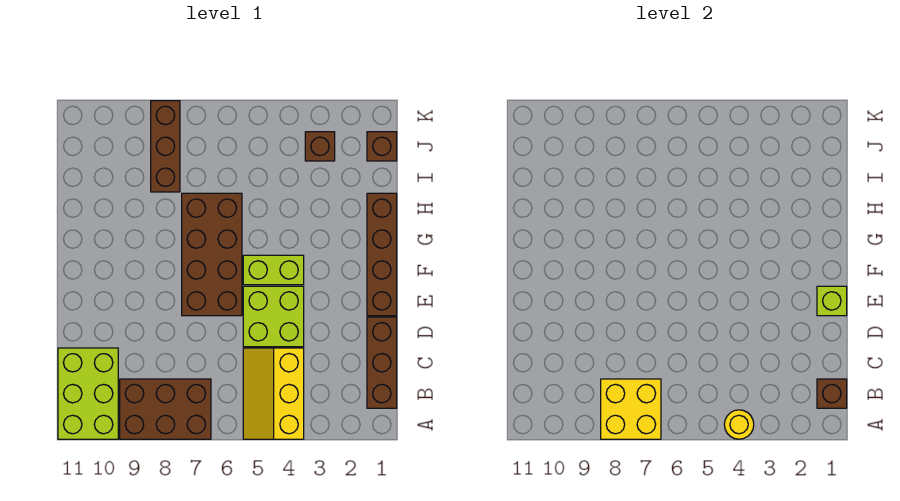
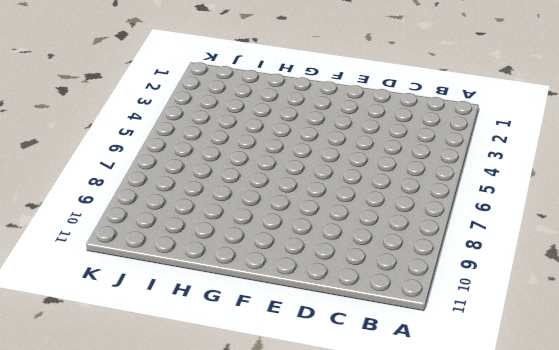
none -> yellow slope A4:C5 level 1 top 4
none -> brown brick A7:B9 level 1
none -> lime brick A10:C11 level 1

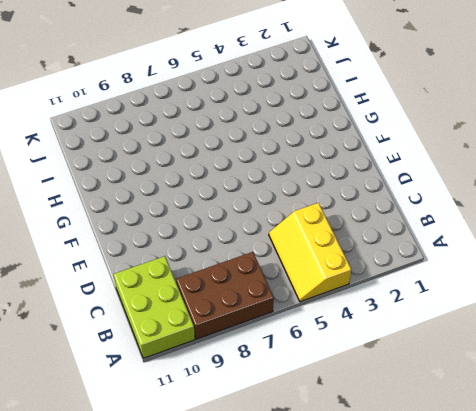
none -> brown brick B1:D1 level 1
none -> lime brick D4:E5 level 1
none -> brown brick E1:H1 level 1

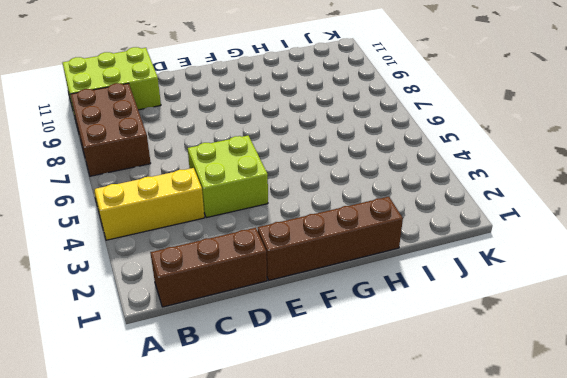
none -> brown brick E6:H7 level 1
none -> lime brick F4:F5 level 1
none -> brown brick I8:K8 level 1

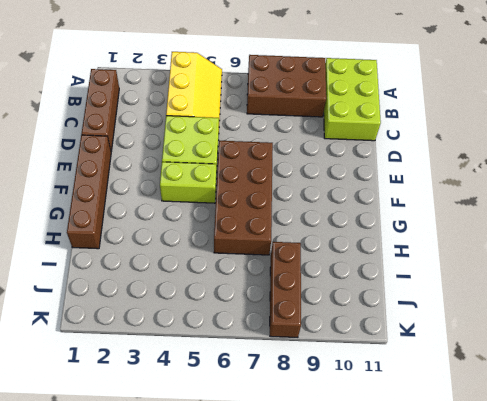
none -> brown brick J1 level 1
none -> brown brick J3 level 1
none -> yellow round brick A4 level 2

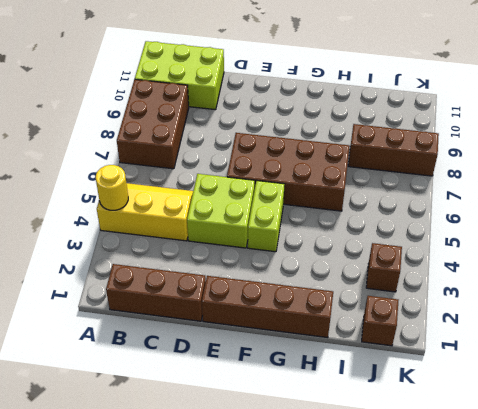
none -> yellow brick A7:B8 level 2
none -> brown brick B1 level 2
none -> lime brick E1 level 2

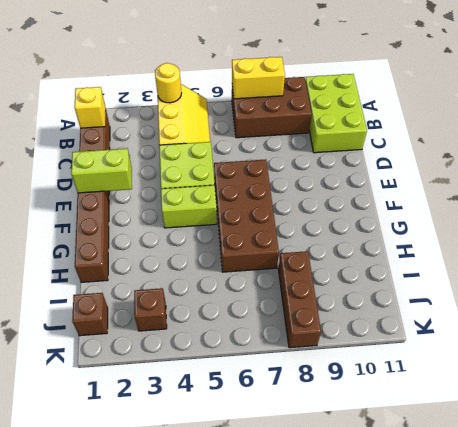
yellow brick A7:A8 level 2 -> yellow brick A7:B8 level 2
yellow brick B1 level 2 -> brown brick B1 level 2
lime brick E1:E2 level 2 -> lime brick E1 level 2

